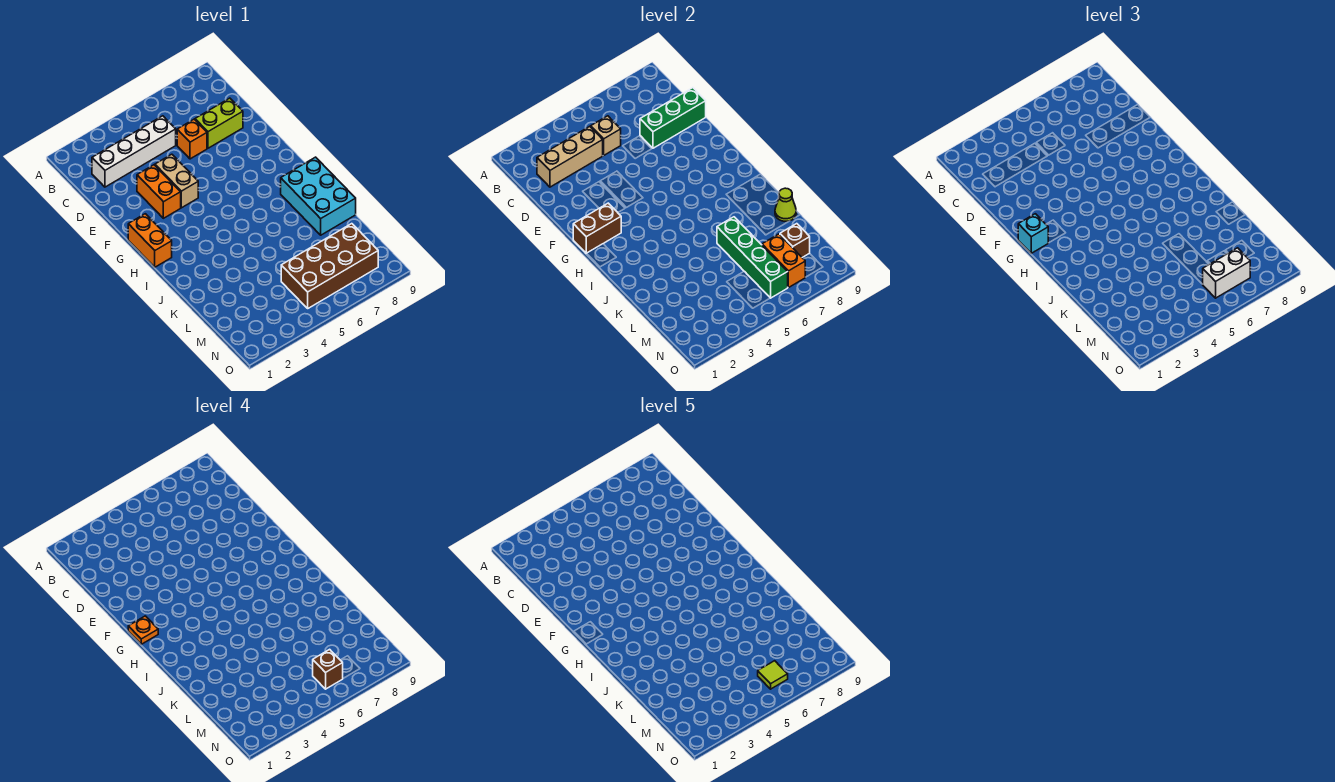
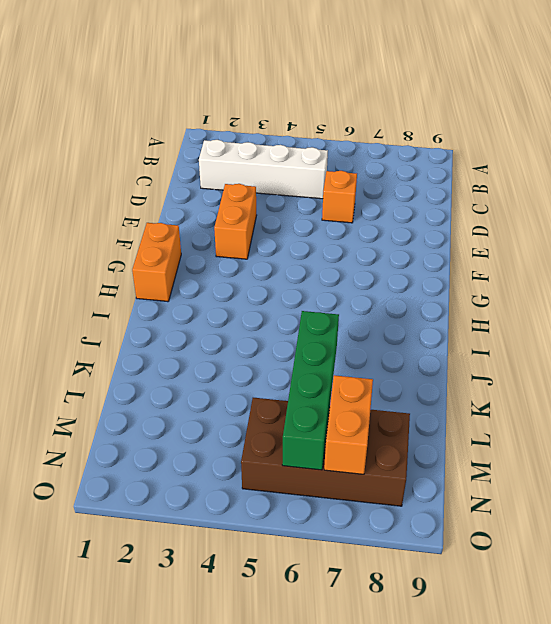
none -> lime brick D7:D8 level 1
none -> tan brick E4:F4 level 1
none -> cyan brick I8:K9 level 1

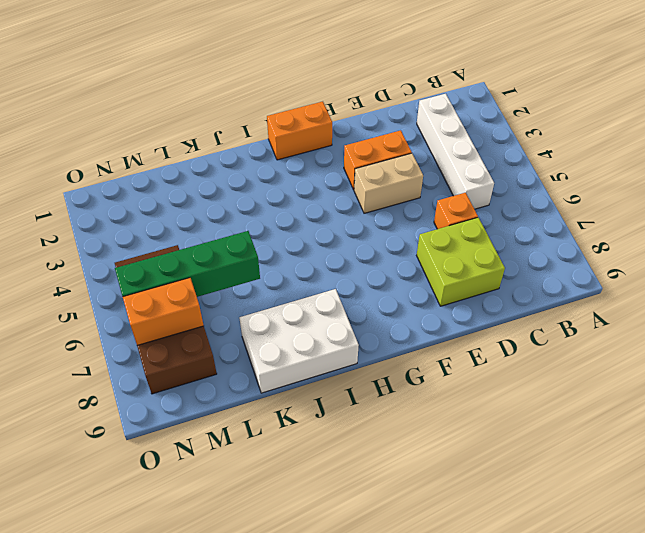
lime brick D7:E8 level 1 -> lime brick D7:D8 level 1
white brick I8:K9 level 1 -> cyan brick I8:K9 level 1
none -> tan brick C2:C4 level 2
none -> tan brick C5 level 2
none -> green brick D7:D9 level 2

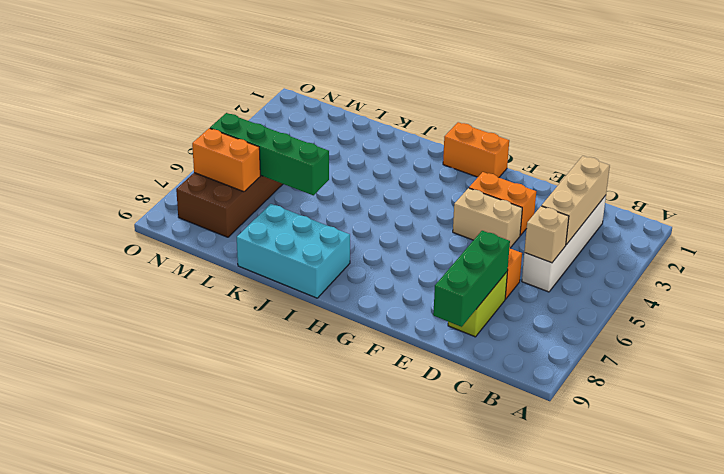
none -> brown brick G1:G2 level 2
none -> lime cone K9 level 2
none -> brown brick M8 level 2

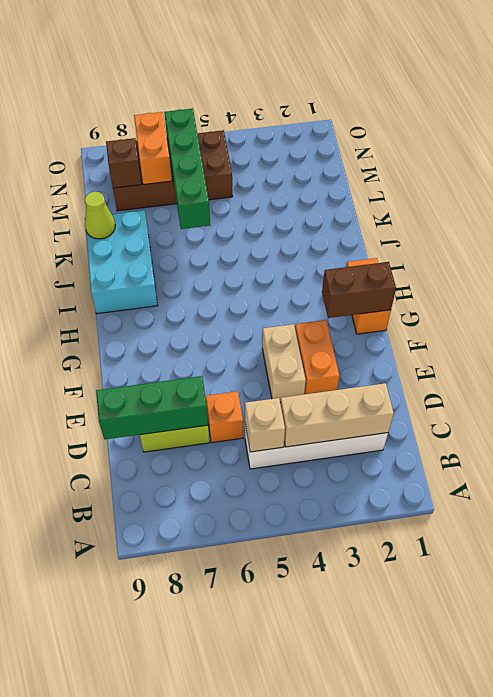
none -> cyan brick G1 level 3
none -> white brick N6:N7 level 3
none -> orange plate G1 level 4

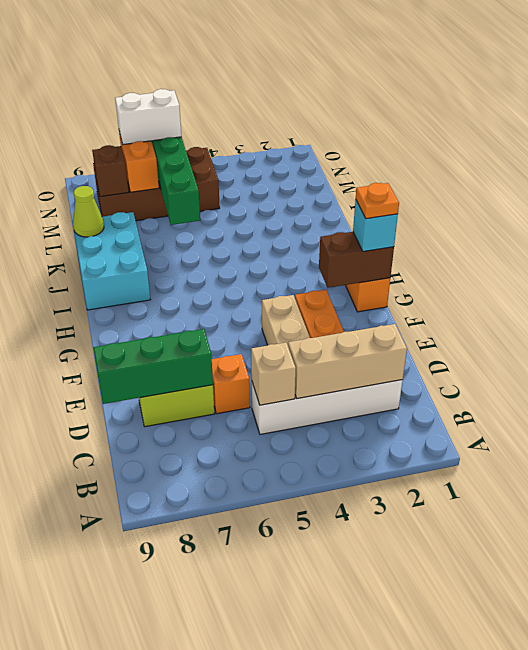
none -> brown brick N6 level 4
none -> lime tile N6 level 5

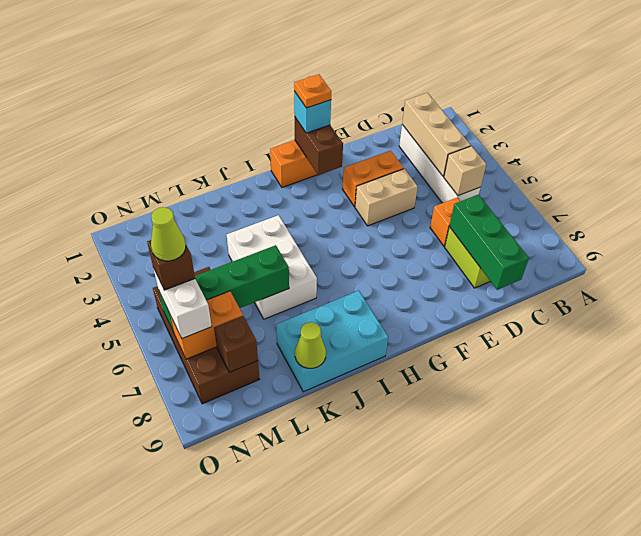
white brick J4:K6 level 1 -> none
lime cone N6 level 5 -> lime tile N6 level 5

